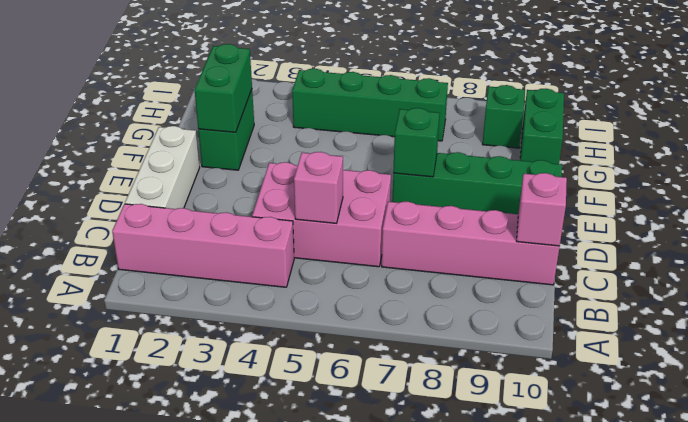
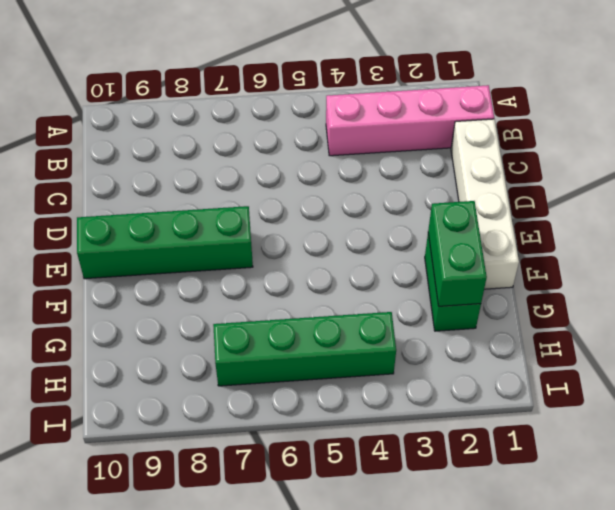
white brick C1:F1 level 1 -> white brick C1:E1 level 1
none -> pink brick C4:D6 level 1
none -> pink brick C7:C10 level 1
none -> green brick G10:H10 level 1

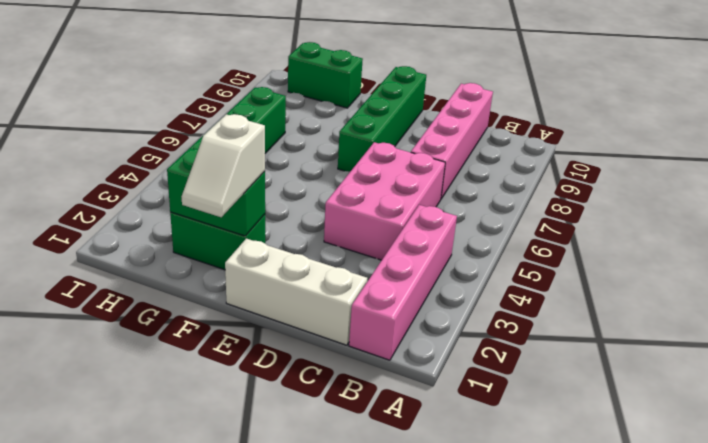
white slope F1:F2 level 3 top 2 -> none
none -> green brick H9 level 1
none -> pink brick C5 level 2
none -> pink brick C10 level 2

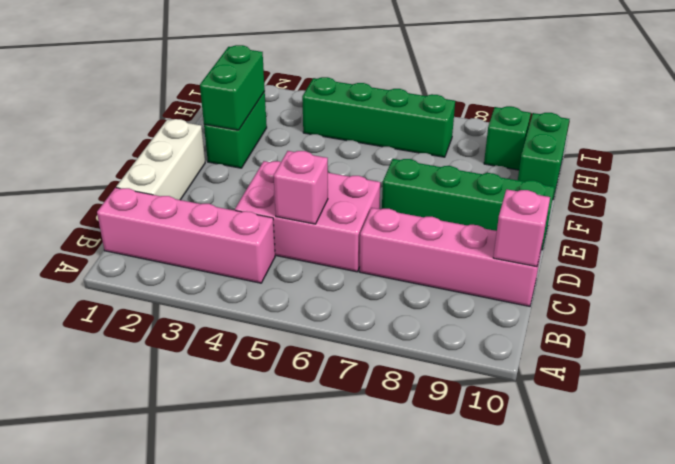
none -> green brick E7 level 2

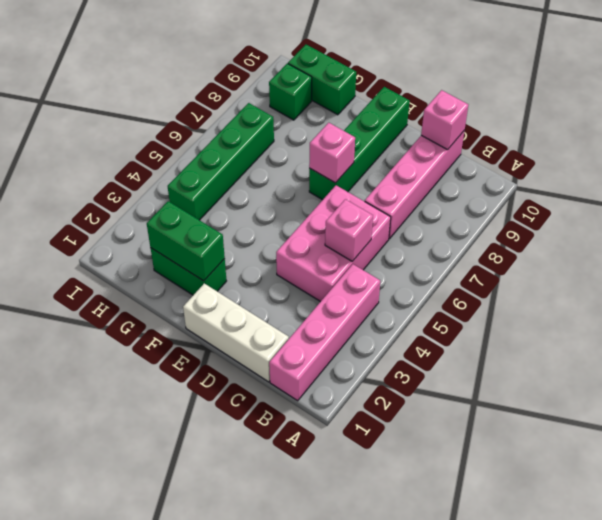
pink brick E7 level 2 -> green brick E7 level 2

